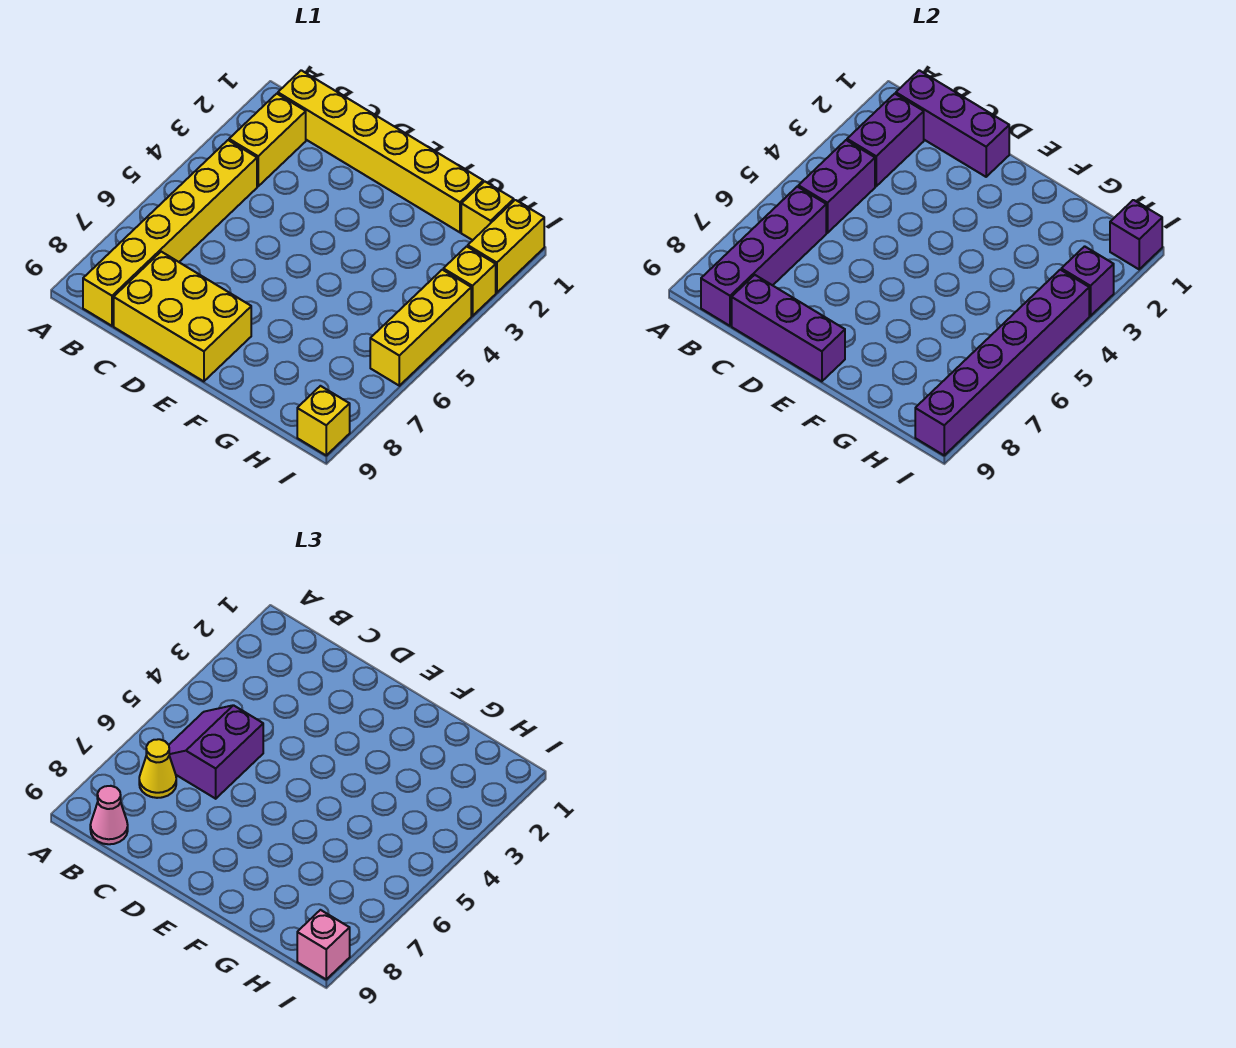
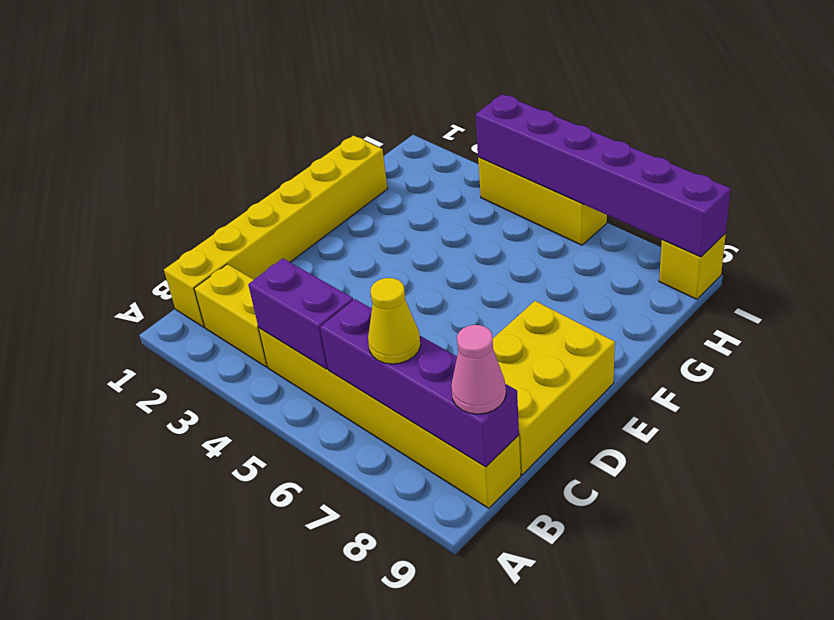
none -> yellow brick H1 level 1
none -> yellow brick I1:I2 level 1
none -> yellow brick I3 level 1

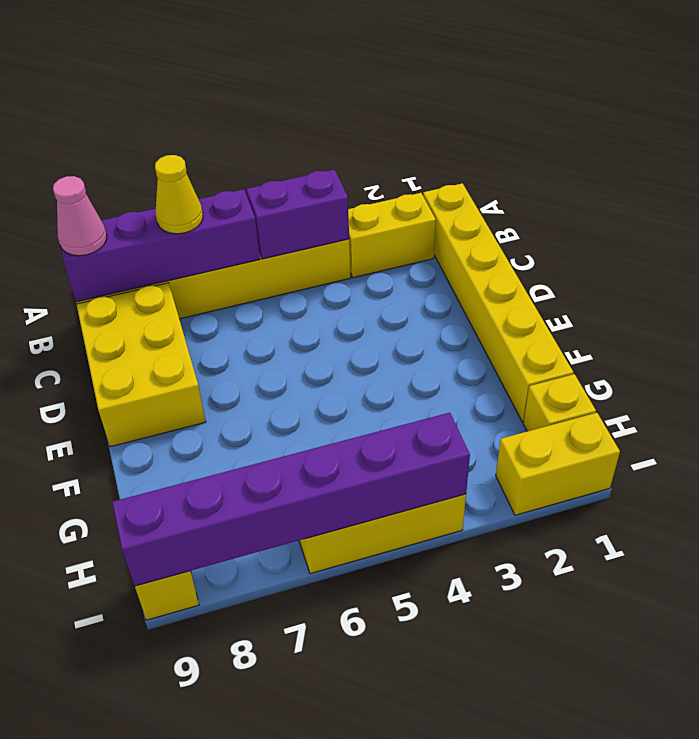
none -> yellow brick I3 level 1
none -> purple brick B1:D1 level 2
none -> purple brick B2:B3 level 2

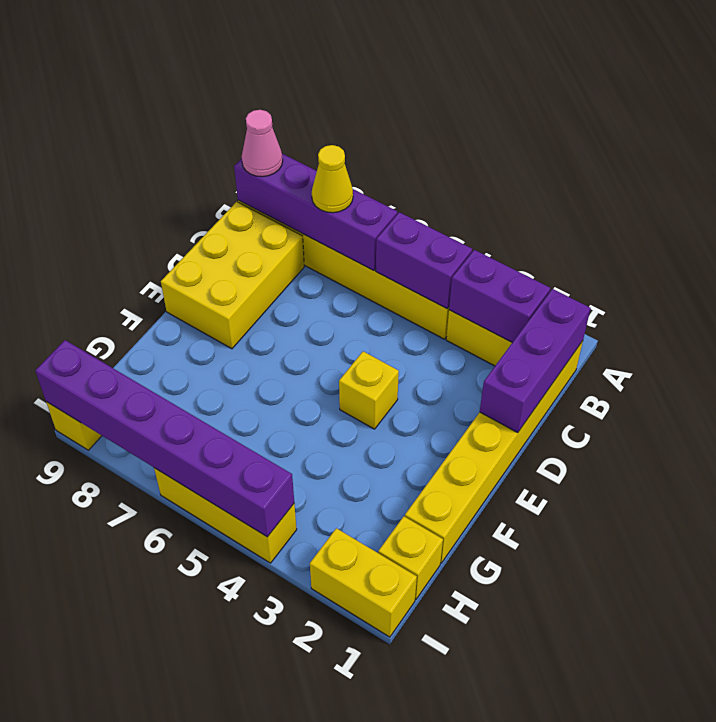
yellow brick E4 level 1 -> yellow brick I3 level 1
none -> purple brick C9:E9 level 2
none -> purple brick I1 level 2
none -> purple brick I3 level 2

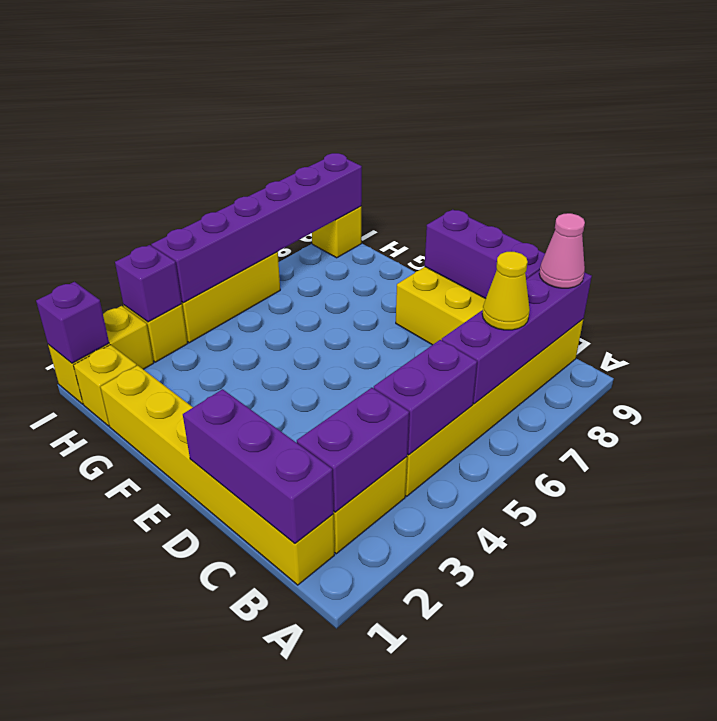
none -> purple slope B5:C6 level 3 top C
none -> pink brick I9 level 3

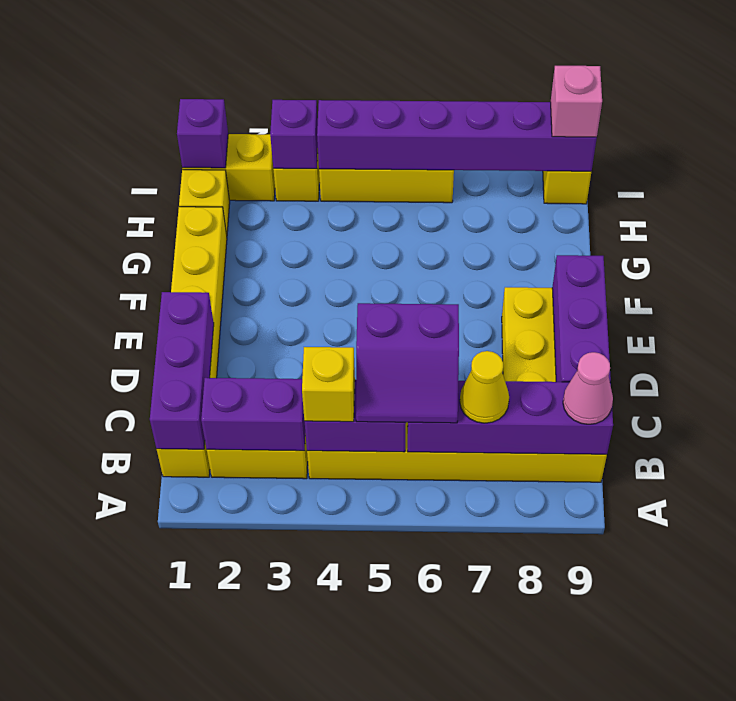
yellow brick B4 level 3 -> none

